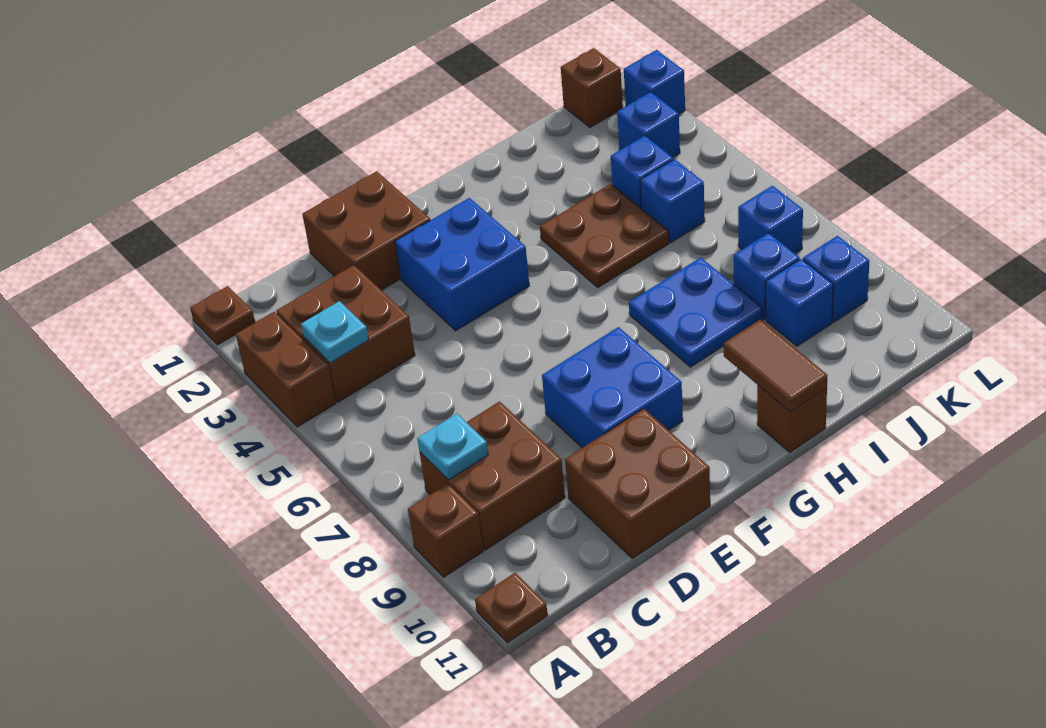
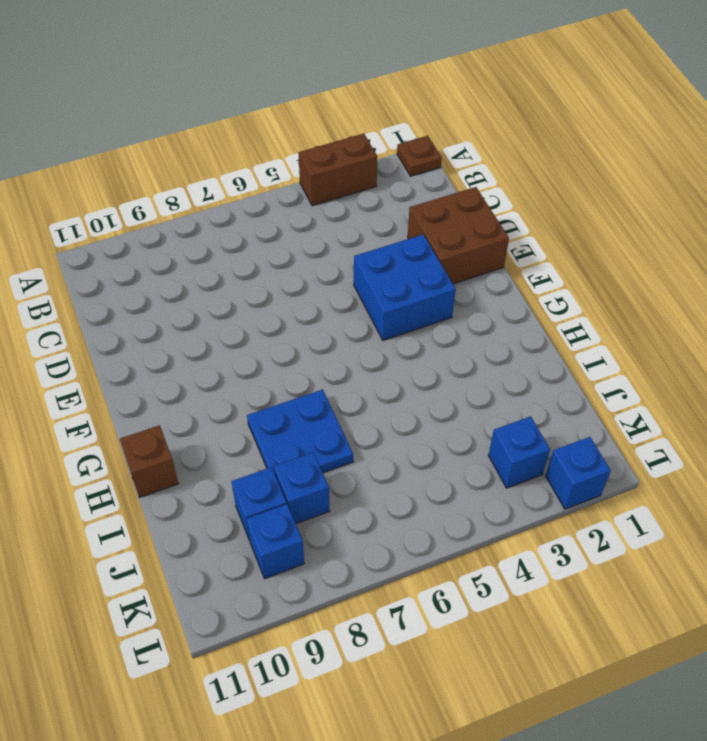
none -> brown brick A9 level 1
none -> brown plate A11 level 1
none -> brown brick B3:C4 level 1

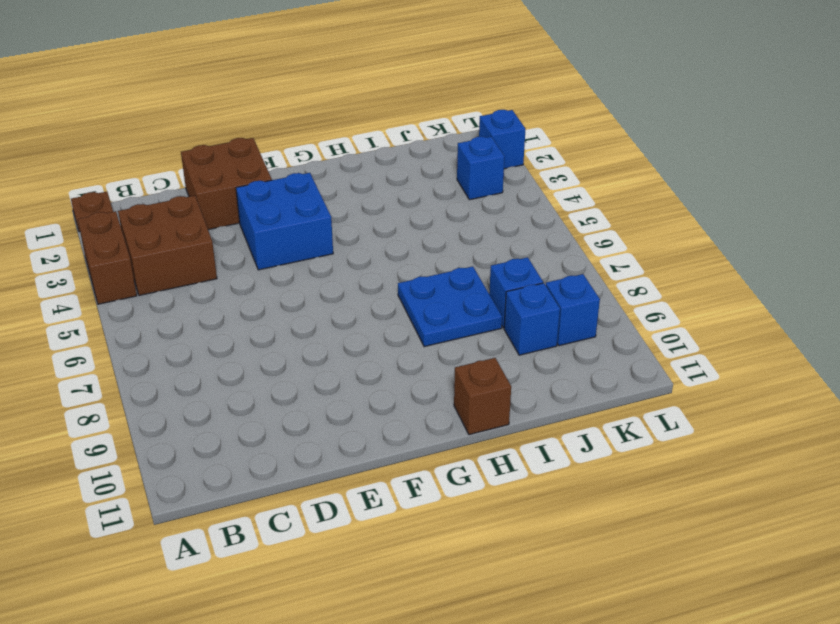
none -> brown brick A9 level 1
none -> brown plate A11 level 1
none -> brown brick B8:C9 level 1

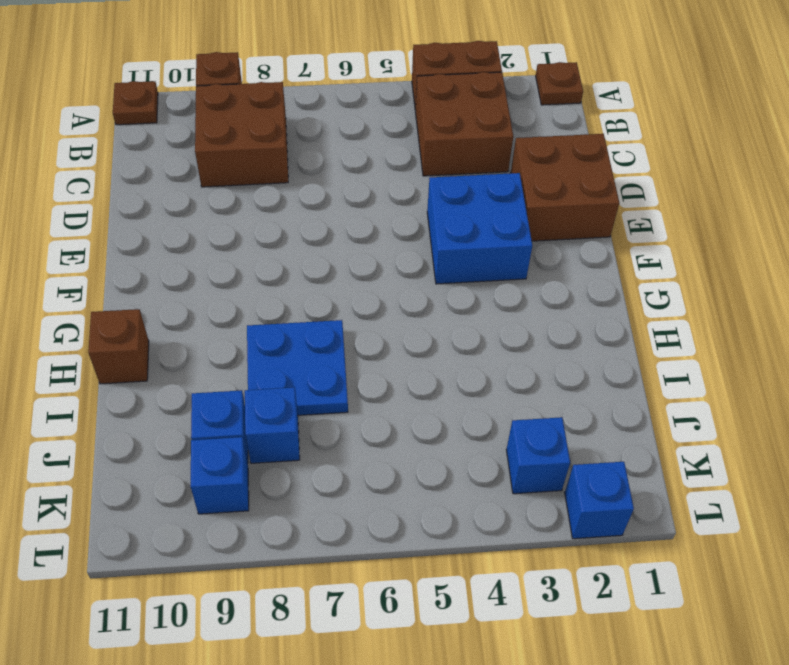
none -> brown brick D10:E11 level 1
none -> blue brick E8:F9 level 1
none -> brown plate H4:I5 level 1

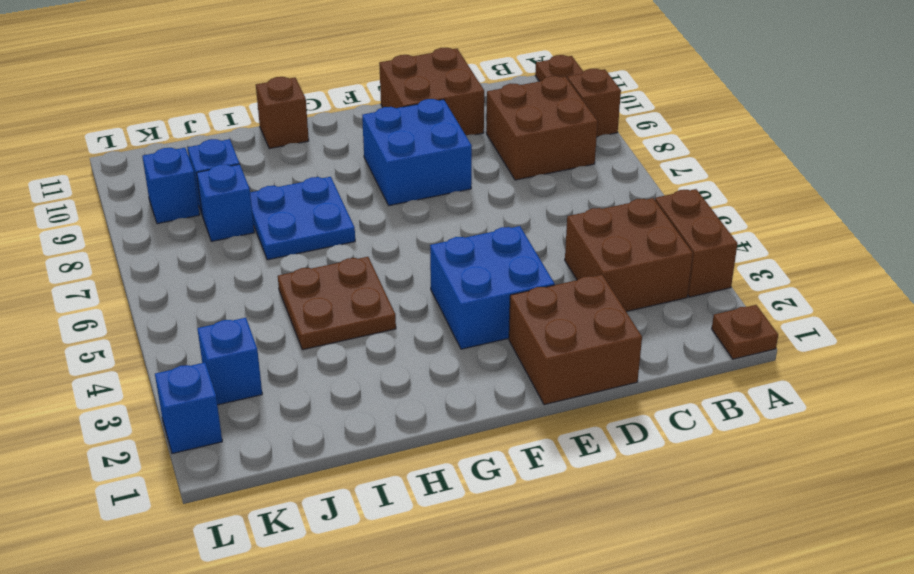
none -> blue brick J4 level 1
none -> blue brick J5 level 1
none -> brown brick K1 level 1

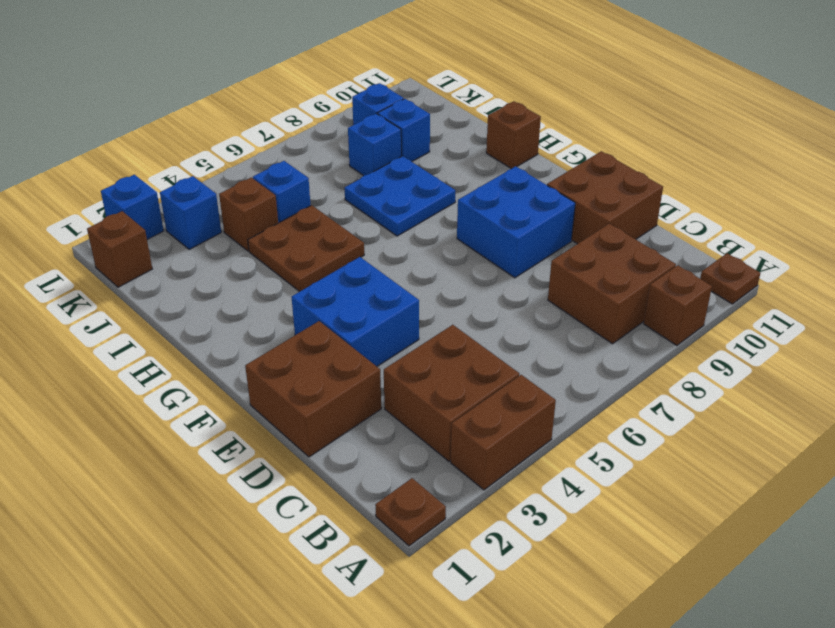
brown brick J4 level 1 -> blue brick J4 level 1
none -> blue brick K7 level 1
none -> cyan plate B4 level 2
none -> cyan plate B8 level 2

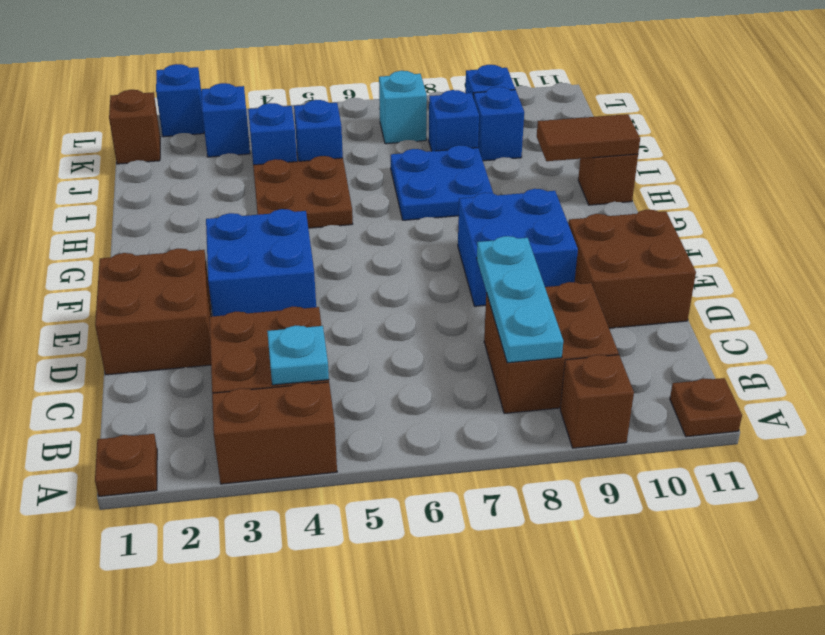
cyan plate B8:D8 level 2 -> cyan plate B8 level 2
cyan brick K7 level 1 -> blue brick K7 level 1

